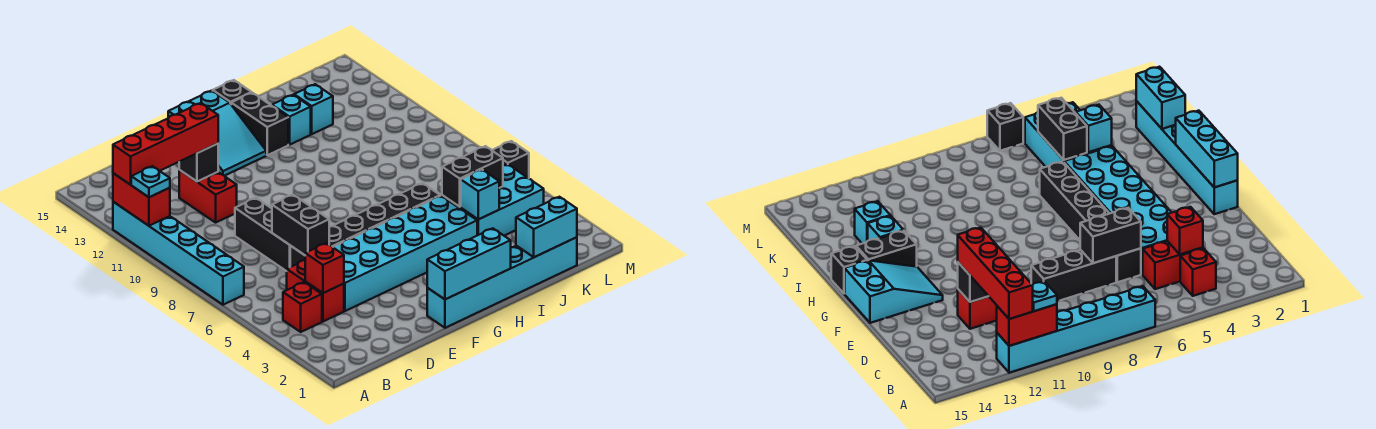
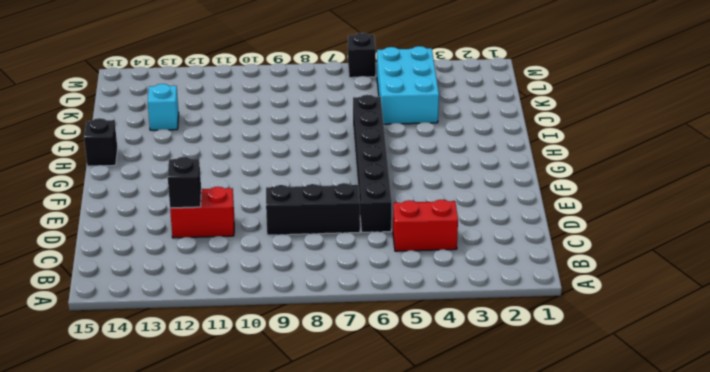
none -> cyan brick A7:A12 level 1
none -> red brick B4 level 1
none -> cyan brick D4:I5 level 1

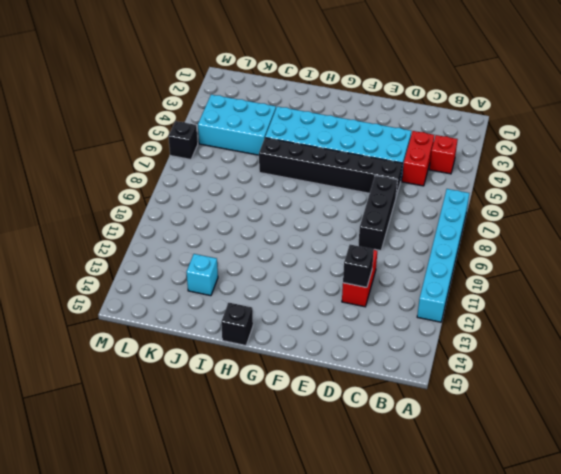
none -> cyan brick F1:K1 level 1
none -> cyan slope F13:G15 level 1 top 15
none -> black brick H13:H14 level 1

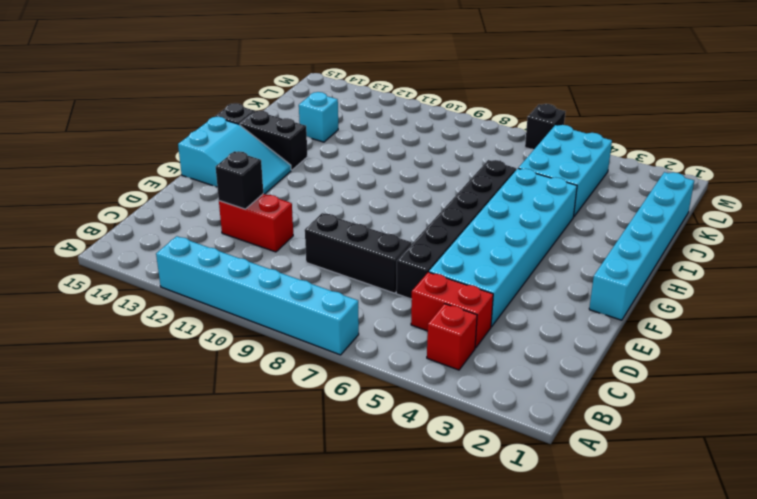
none -> cyan brick I13 level 1
none -> red brick A11:A12 level 2
none -> red brick C4 level 2

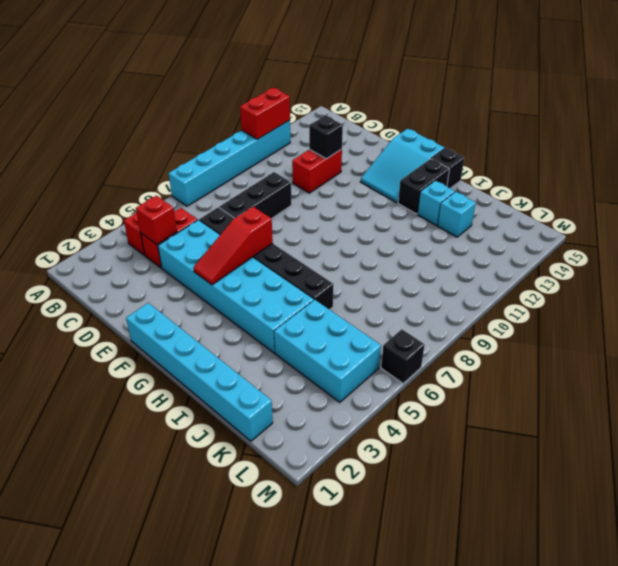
red slope F4:F6 level 2 top 6 -> none
none -> black brick D6:D7 level 2
none -> cyan brick F1:H1 level 2
none -> cyan brick J1:K1 level 2

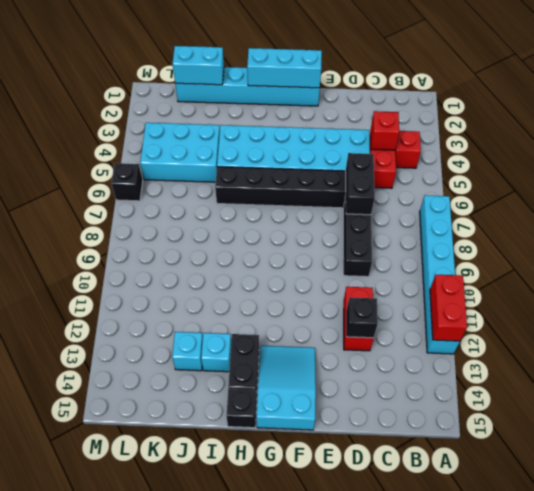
none -> cyan brick J4 level 2
none -> black brick J5:K5 level 2
none -> cyan plate A11 level 3

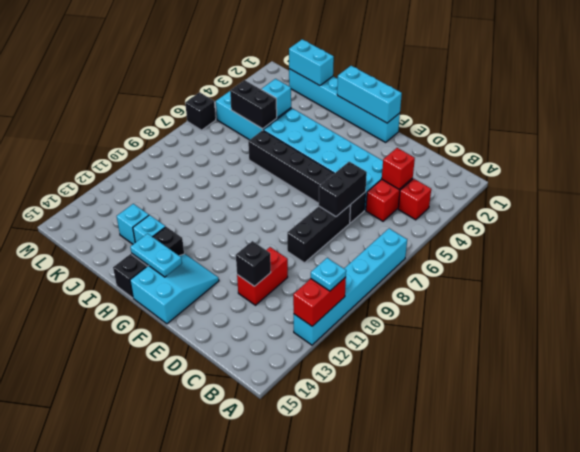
cyan plate G14:H14 level 2 -> none
none -> red brick A12:D12 level 3

